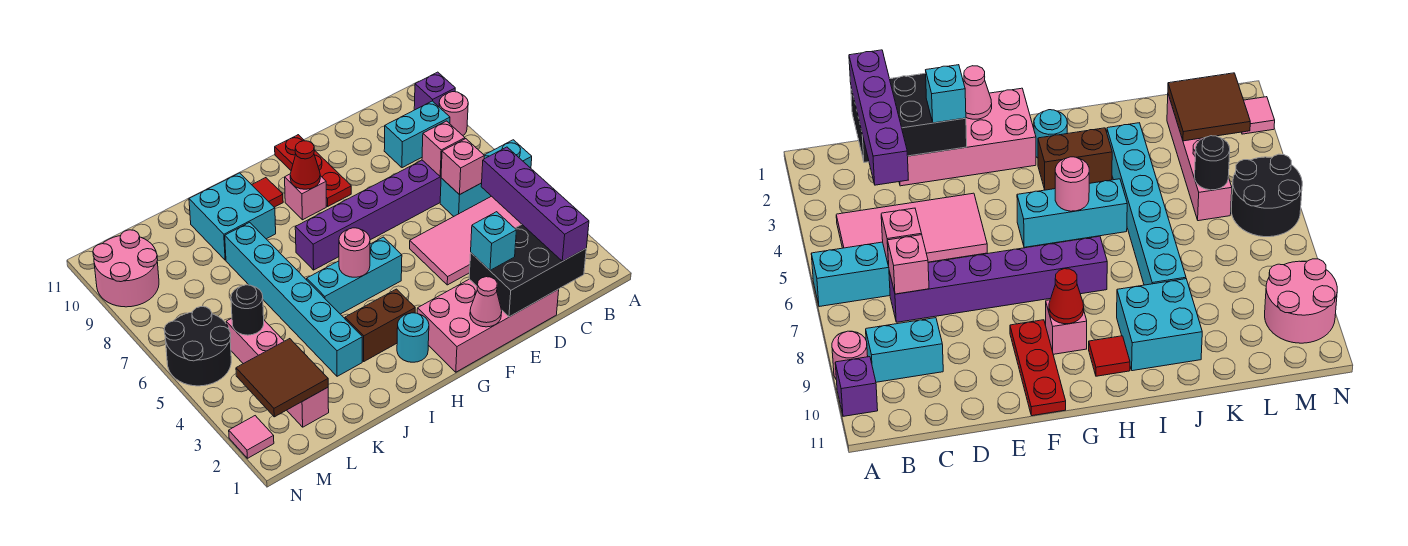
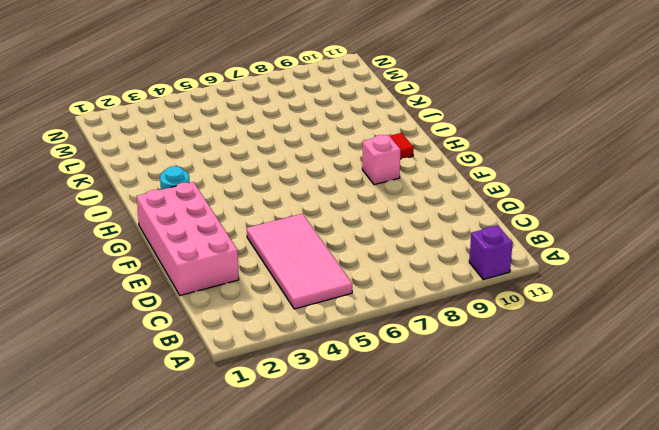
none -> cyan brick A6:C6 level 1
none -> pink round brick A9 level 1
none -> cyan brick B9:C9 level 1

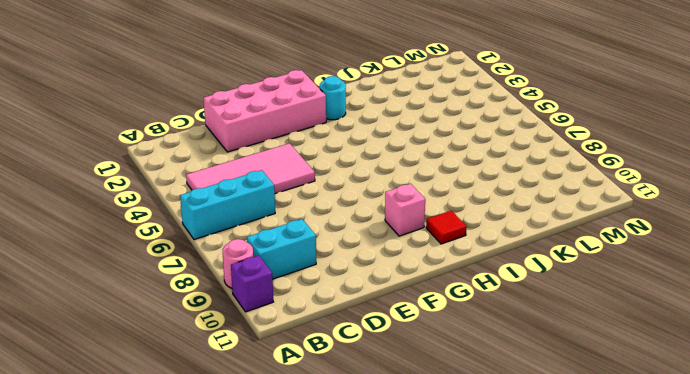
none -> purple brick C7:H7 level 1
none -> red plate F9:F11 level 1
none -> cyan brick G5:I5 level 1

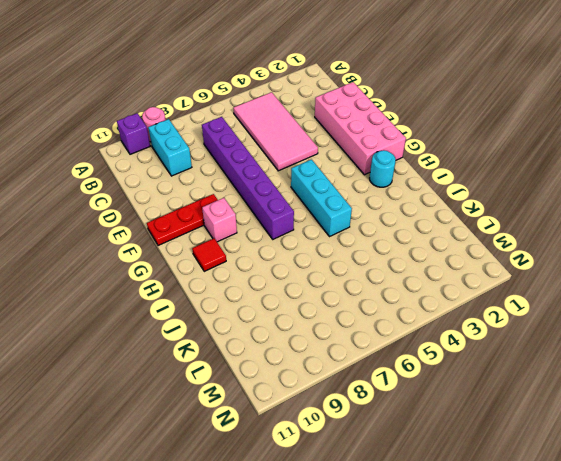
none -> cyan brick A6:C6 level 1
none -> brown brick H3:I3 level 1
none -> cyan brick I9:J10 level 1

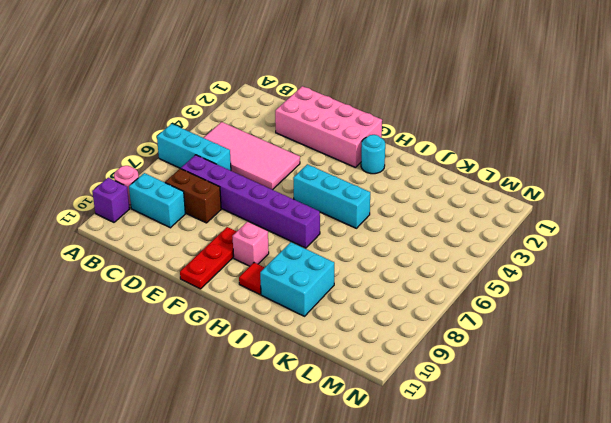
brown brick C8:D8 level 1 -> brown brick H3:I3 level 1
none -> cyan brick J3:J8 level 1
none -> pink brick L2:L5 level 1
none -> black round brick M5:N6 level 1

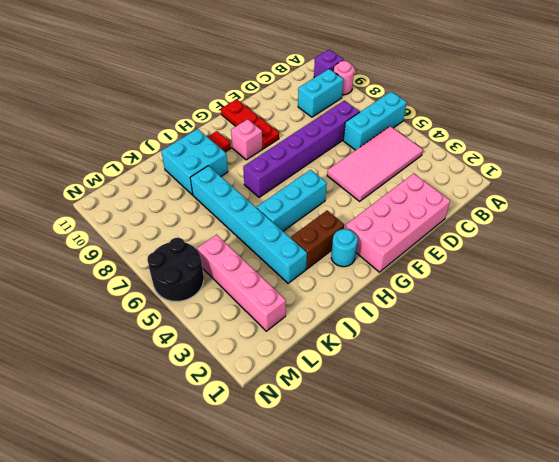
none -> pink round brick M9:N10 level 1
none -> pink tile N2 level 1
none -> black brick C1:E2 level 2

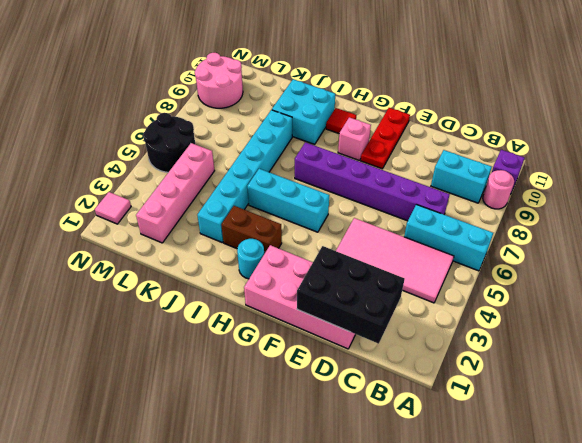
none -> pink brick C6 level 2
none -> pink brick C7 level 2
none -> pink cone F1 level 2

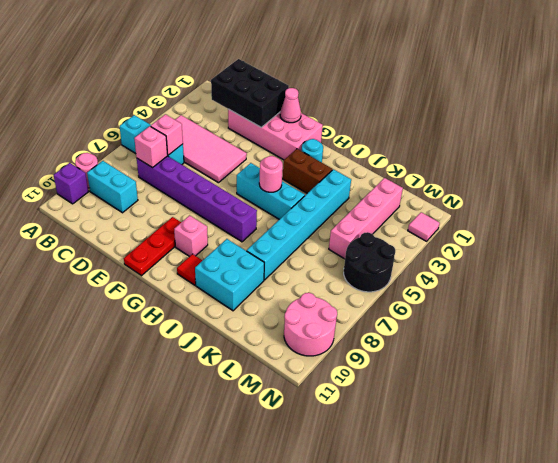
none -> red cone G9 level 2
none -> brown tile L2:M3 level 2
none -> black round brick L5 level 2

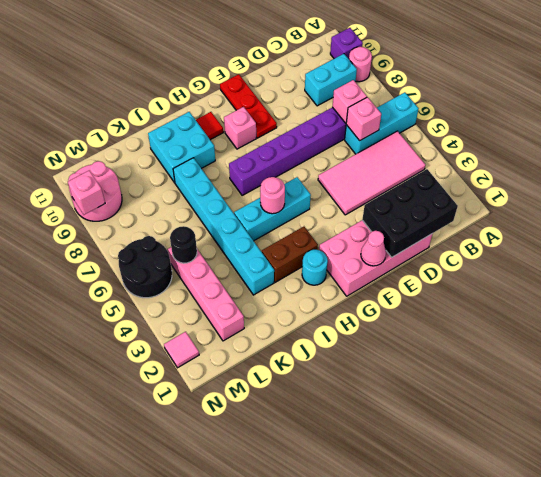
pink brick N9 level 2 -> none
none -> red cone G9 level 2
none -> brown tile L2:M3 level 2
none -> purple brick C1:C4 level 3

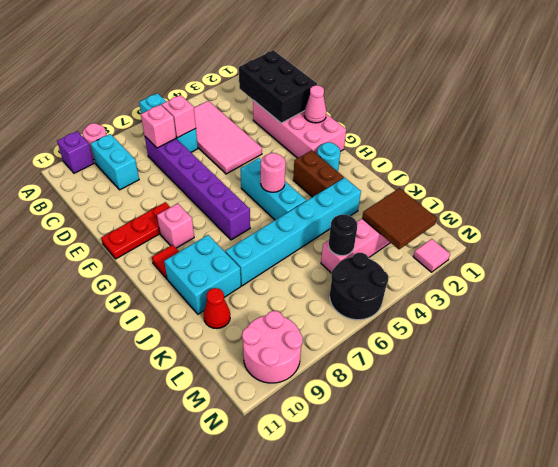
red cone K10 level 1 -> red cone G9 level 2
none -> purple brick C1:C4 level 3
none -> cyan brick E2 level 3

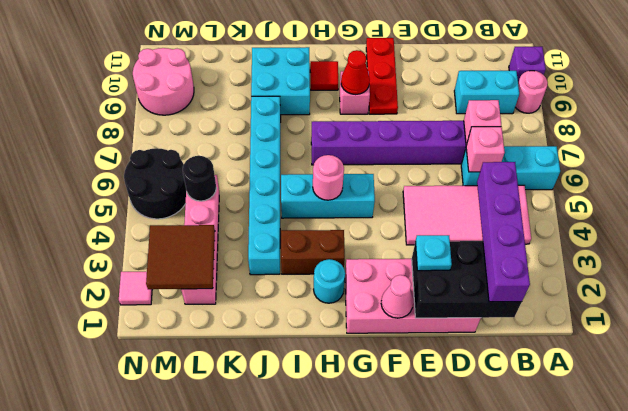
cyan plate E2 level 3 -> cyan brick E2 level 3

